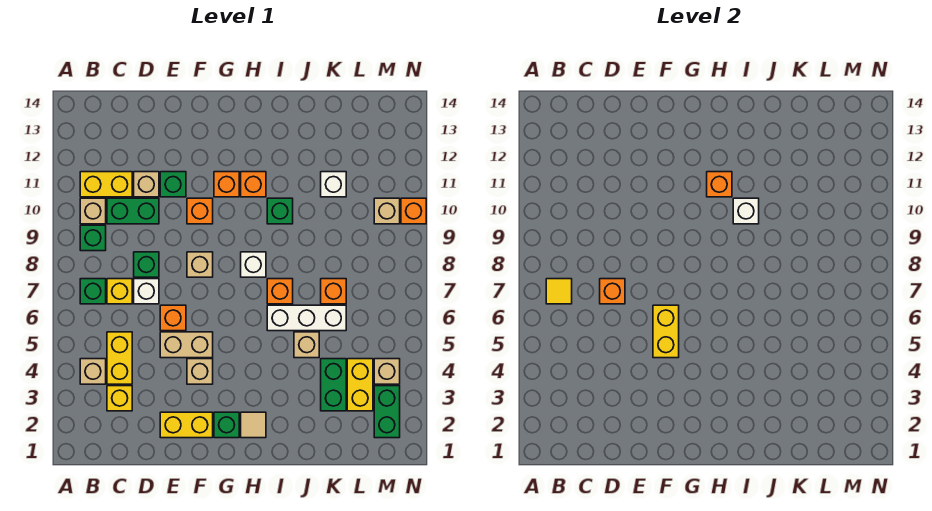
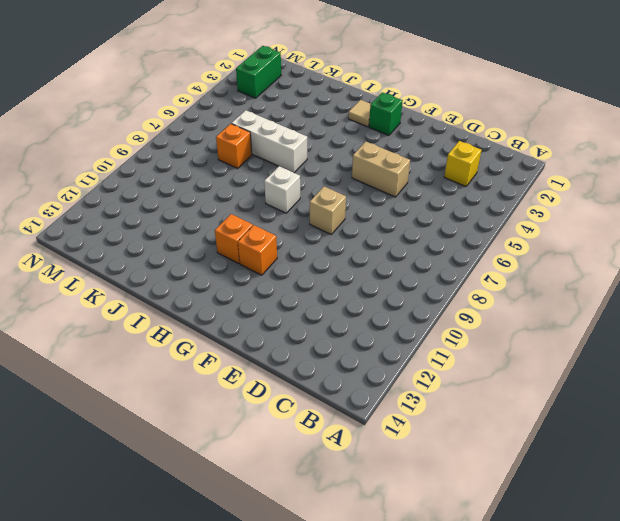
none -> tan brick B4 level 1
none -> green brick B7 level 1
none -> green brick B9 level 1
none -> tan brick B10 level 1

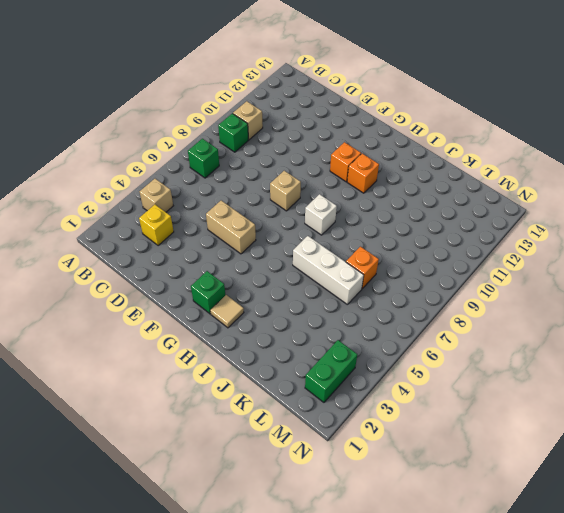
none -> yellow brick B11:C11 level 1
none -> yellow brick C4:C5 level 1
none -> yellow brick C7 level 1
none -> green brick C10:D10 level 1

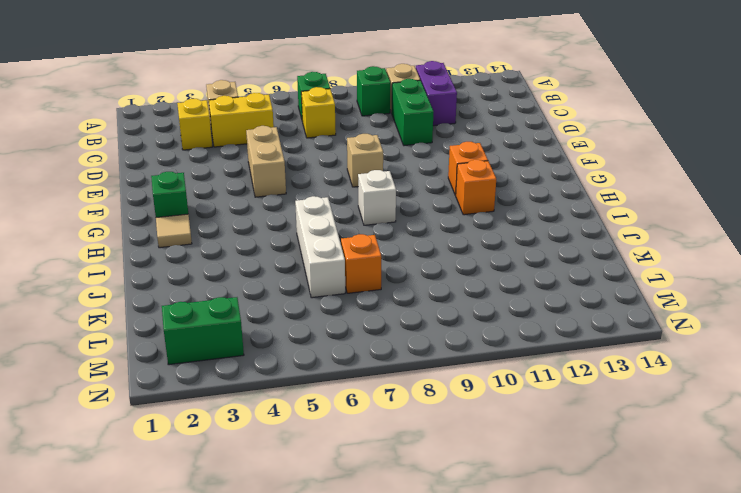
purple brick B11:C11 level 1 -> yellow brick B11:C11 level 1
none -> white brick D7 level 1
none -> green brick D8 level 1
none -> tan brick D11 level 1
none -> yellow brick E2:F2 level 1

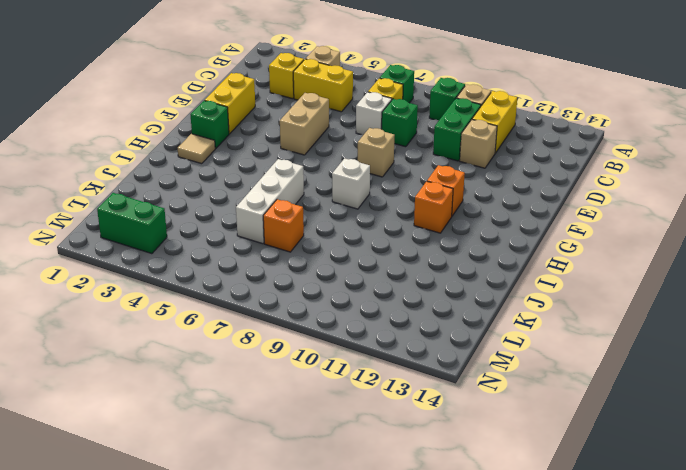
none -> orange brick E6 level 1
none -> green brick E11 level 1
none -> tan brick F4 level 1
none -> orange brick F10 level 1

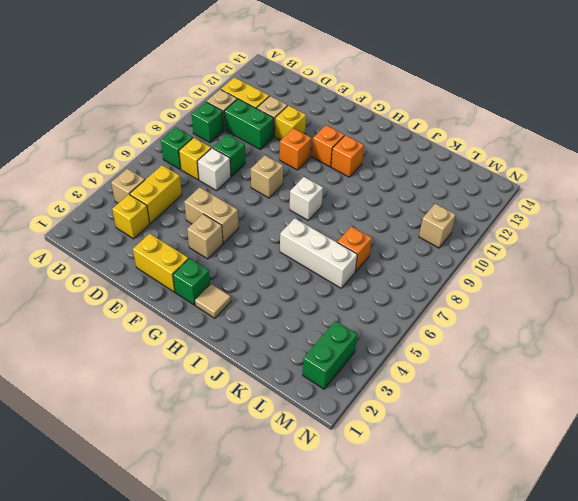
yellow brick E11 level 1 -> green brick E11 level 1
none -> orange brick E6 level 1
none -> orange brick I7 level 1
none -> green brick I10 level 1
none -> tan brick J5 level 1

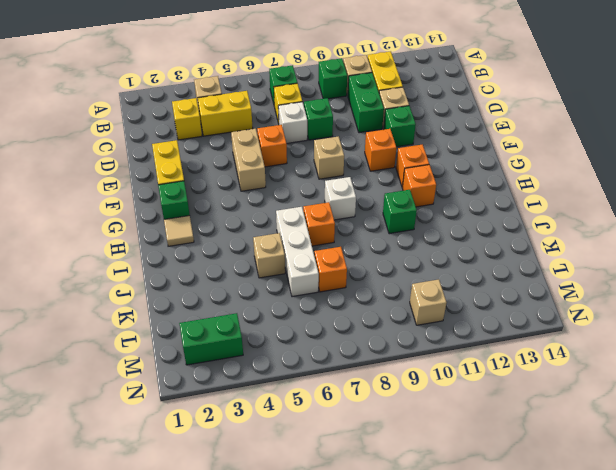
none -> tan brick F4 level 1
none -> green brick K3:K4 level 1
none -> white brick K11 level 1
none -> yellow brick L3:L4 level 1

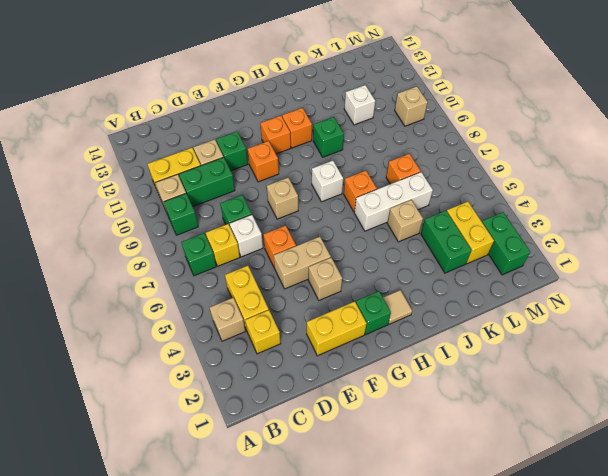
none -> tan brick M4 level 1
none -> orange brick N10 level 1
none -> yellow tile B7 level 2
none -> orange brick D7 level 2

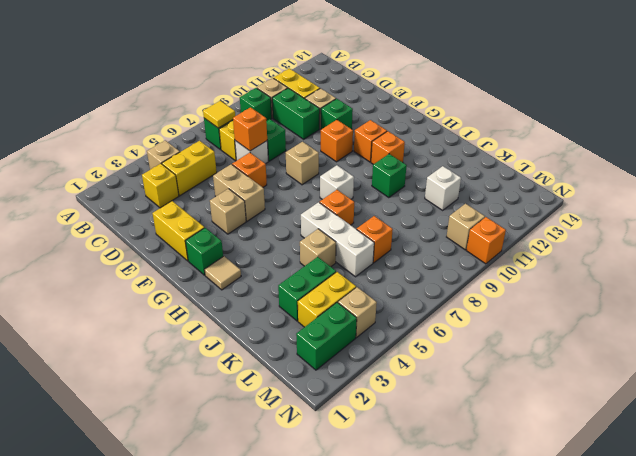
none -> yellow brick F5:F6 level 2
none -> orange brick H11 level 2
none -> white brick I10 level 2

